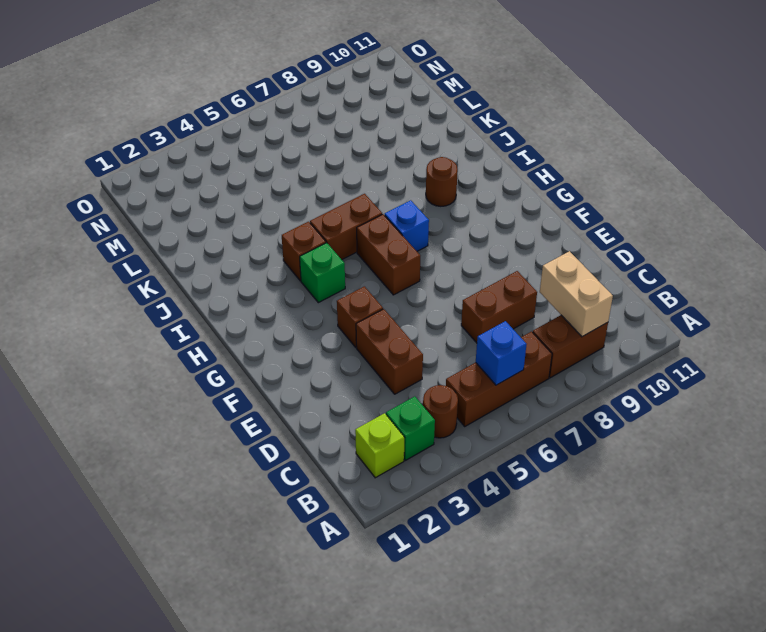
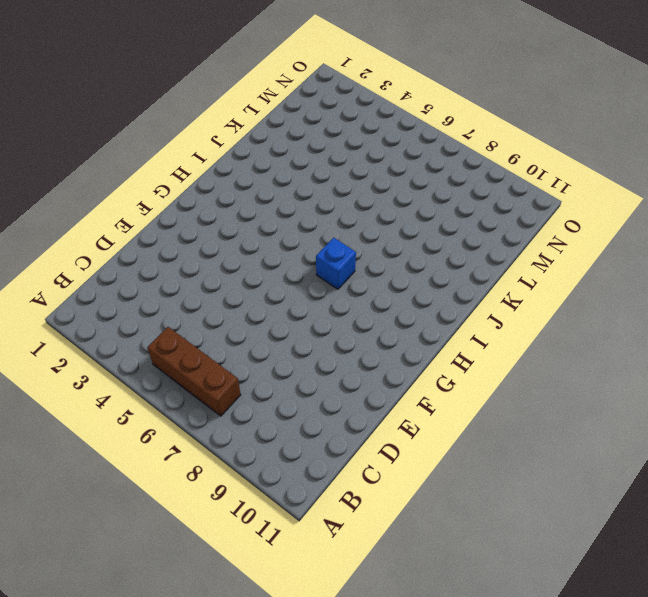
none -> lime brick B2 level 1
none -> green brick B3 level 1
none -> brown round brick B4 level 1

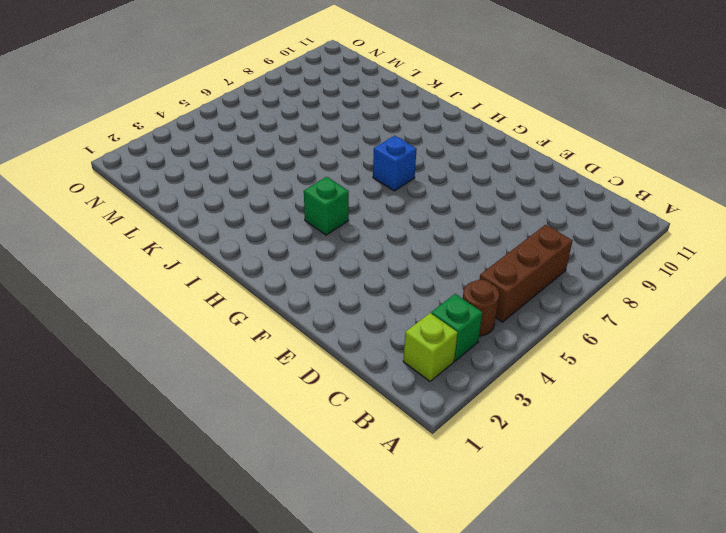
none -> brown brick B8:B9 level 1
none -> brown brick D4:E4 level 1
none -> brown brick D7:D8 level 1

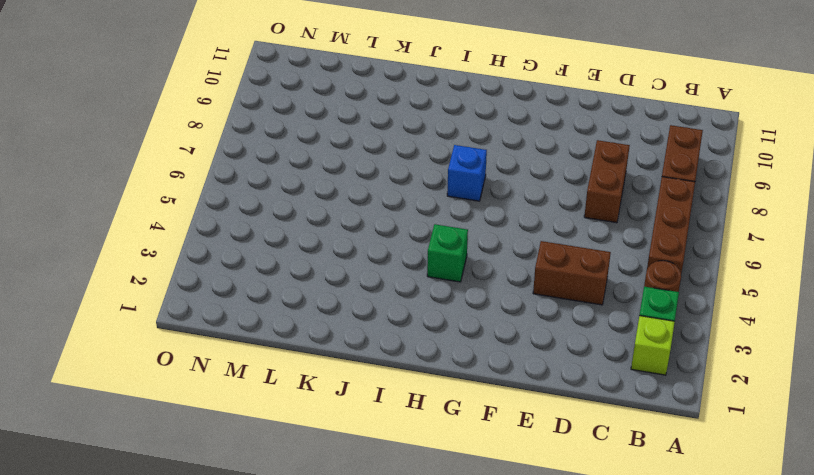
none -> brown brick F4 level 1
none -> brown brick G6:H6 level 1
none -> brown brick I4 level 1

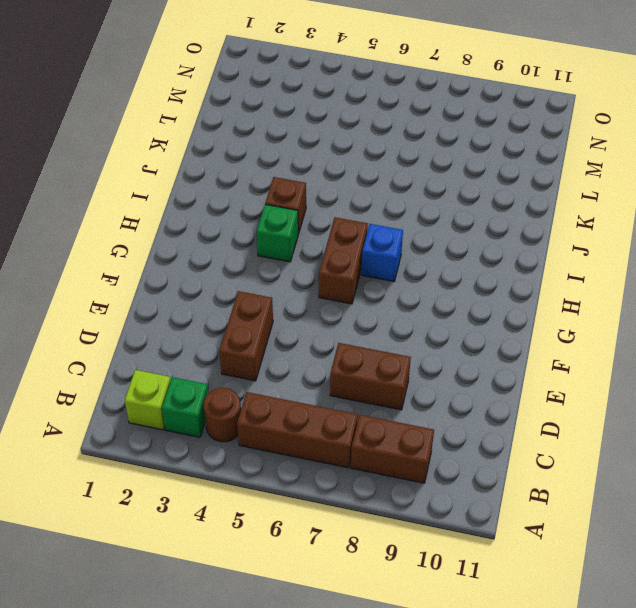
none -> brown brick F4 level 1
none -> brown brick I5:I6 level 1
none -> brown round brick I9 level 1

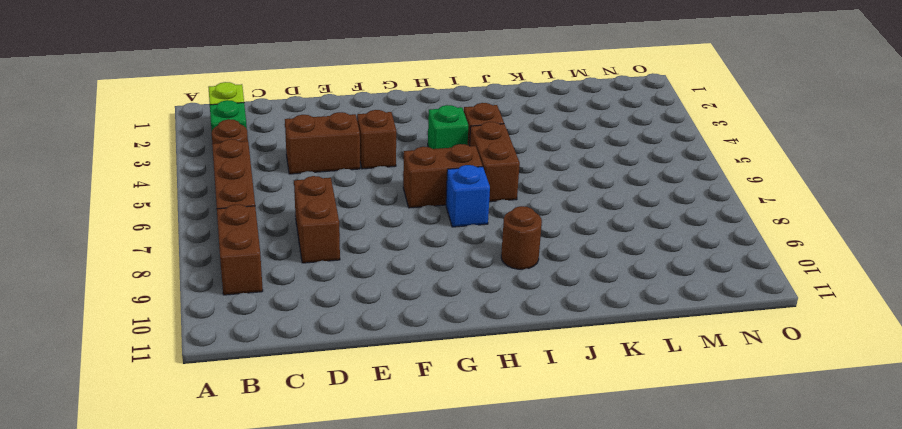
none -> blue brick B6 level 2
none -> tan brick B9:C9 level 2

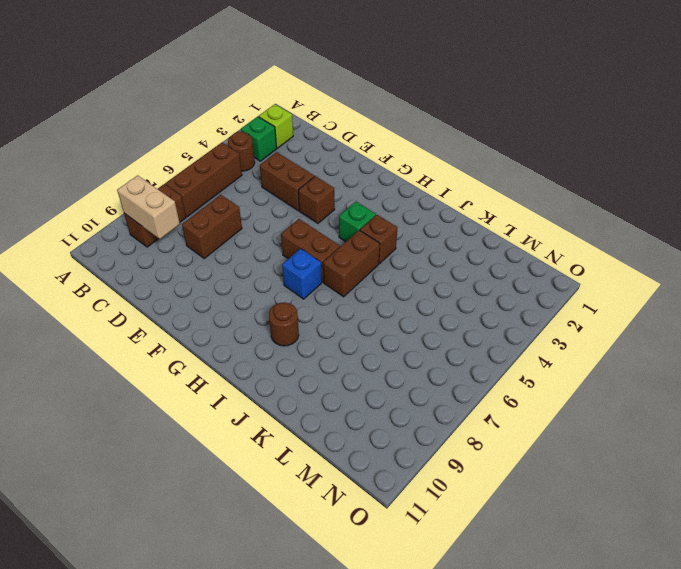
none -> blue brick B6 level 2

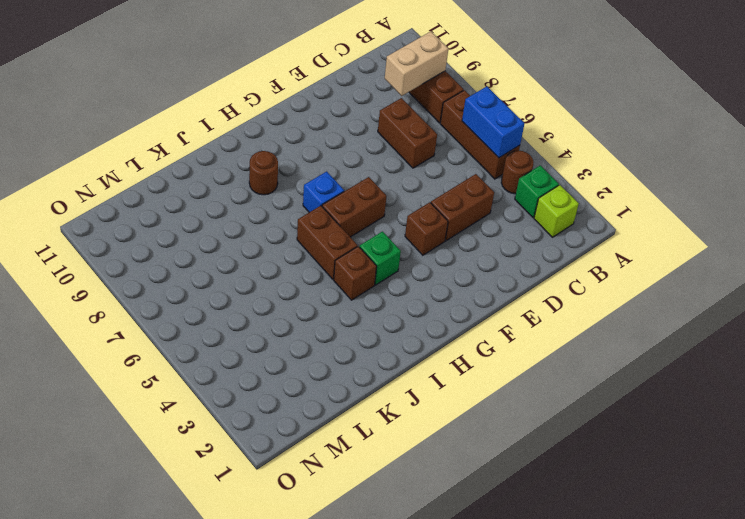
blue brick B5:B6 level 2 -> blue brick B6 level 2

